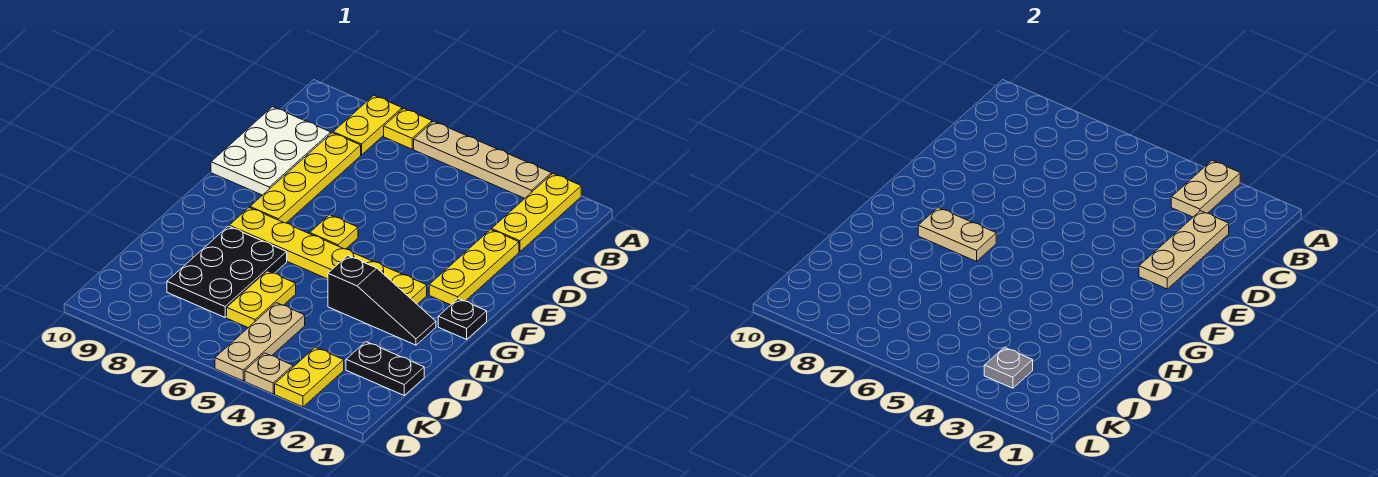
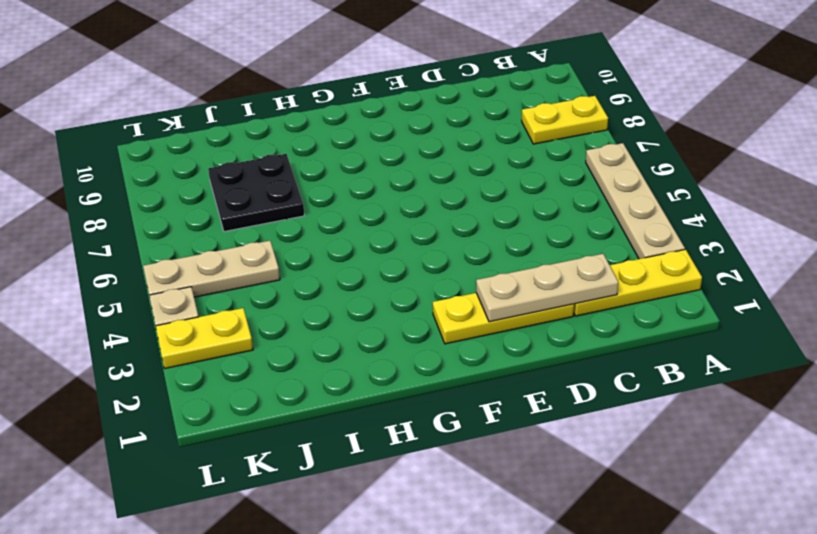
black plate I7:J8 level 1 -> black plate H7:J8 level 1
none -> yellow plate A7 level 1
none -> yellow plate C8:F8 level 1
none -> white plate C9:E10 level 1

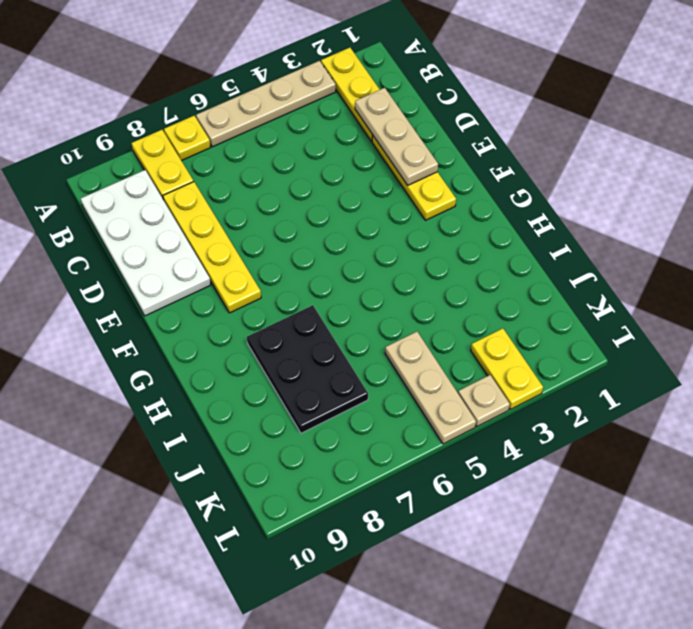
white plate B9:E10 level 1 -> white plate C9:E10 level 1
none -> yellow plate F6 level 1
none -> black plate G1 level 1
none -> yellow plate G3:G8 level 1

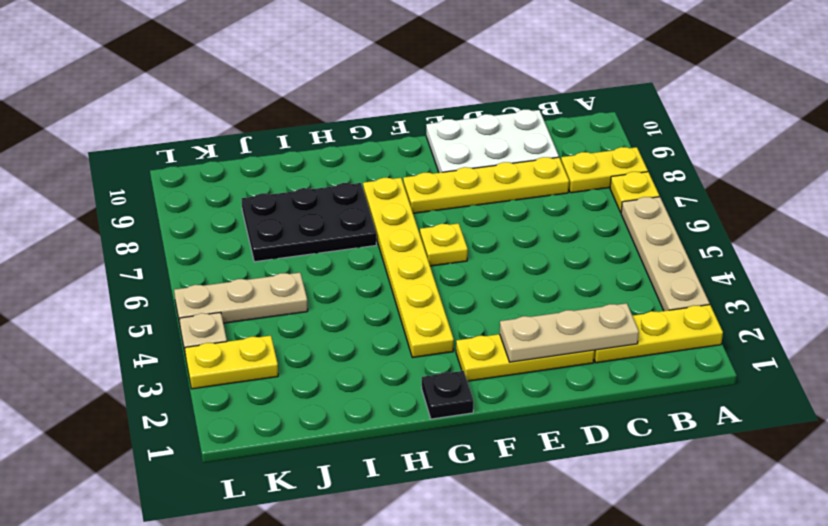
none -> black slope H2:H4 level 1 top 4
none -> yellow plate I6:J6 level 1
none -> black plate J1:J2 level 1

